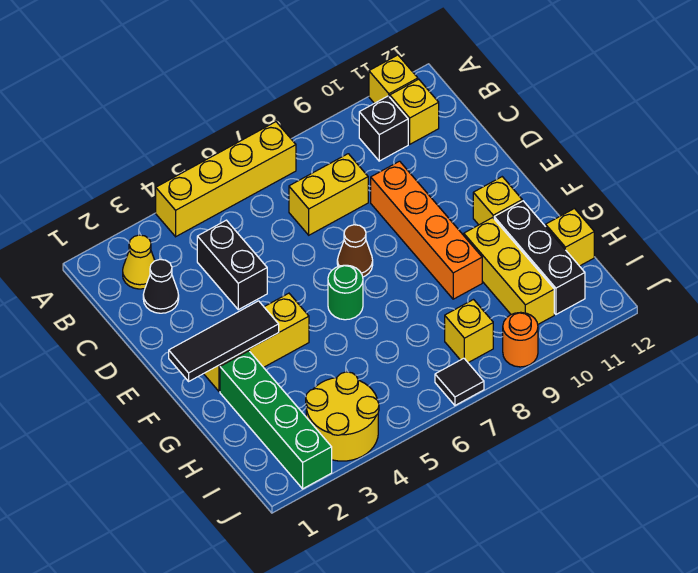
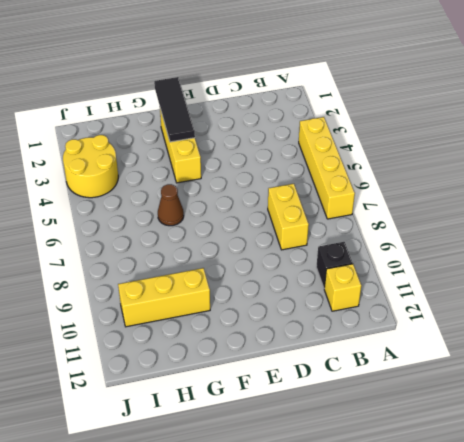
brown cone G6 level 1 -> brown cone E7 level 1
none -> yellow brick A11 level 1
none -> yellow cone B2 level 1
none -> black cone C2 level 1

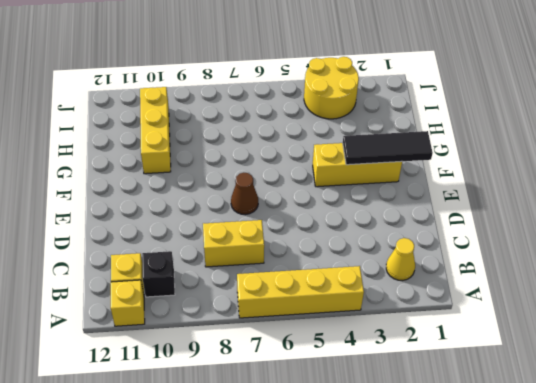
none -> black cone C2 level 1
none -> black brick C4:D4 level 1
none -> orange brick D9:G9 level 1

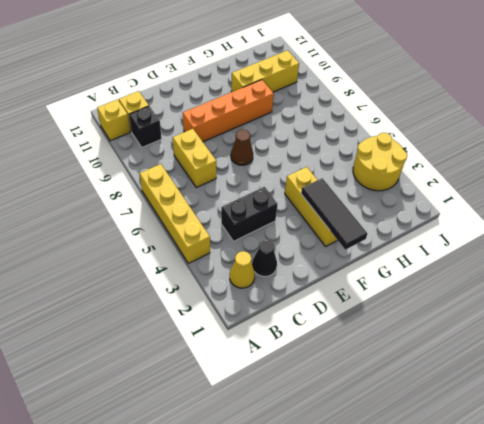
none -> green round brick F6 level 1
none -> yellow brick F11 level 1
none -> green brick G2:J2 level 1

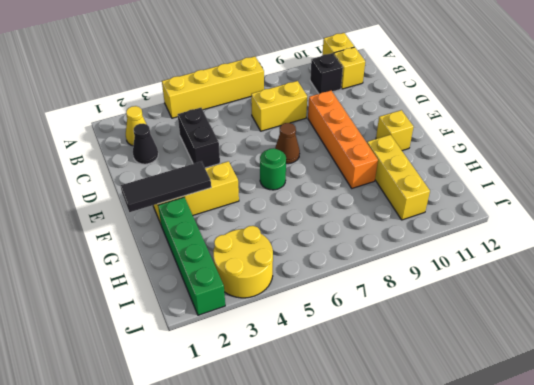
none -> black brick G11:I11 level 1
none -> yellow brick H12 level 1
none -> yellow brick I8 level 1

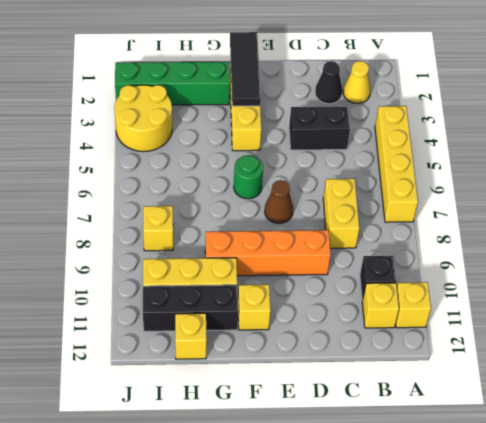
none -> black tile J7 level 1
none -> orange round brick J9 level 1

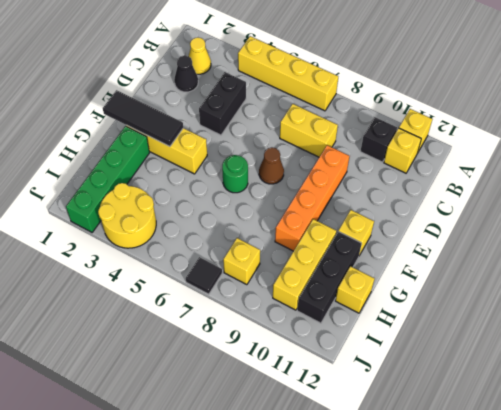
none -> orange round brick J9 level 1

